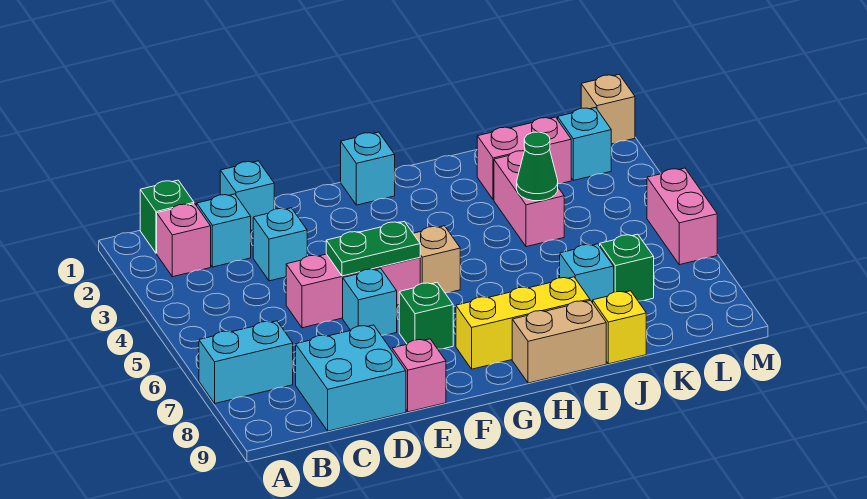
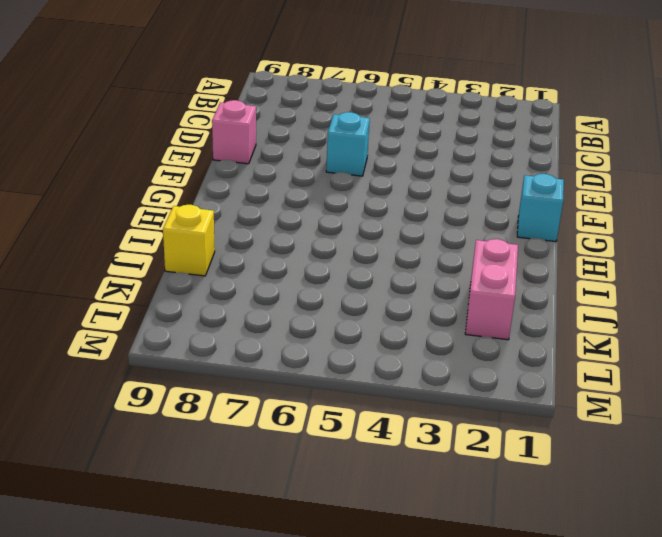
none -> cyan brick A7:B7 level 1
none -> green brick B1 level 1
none -> pink brick B2 level 1

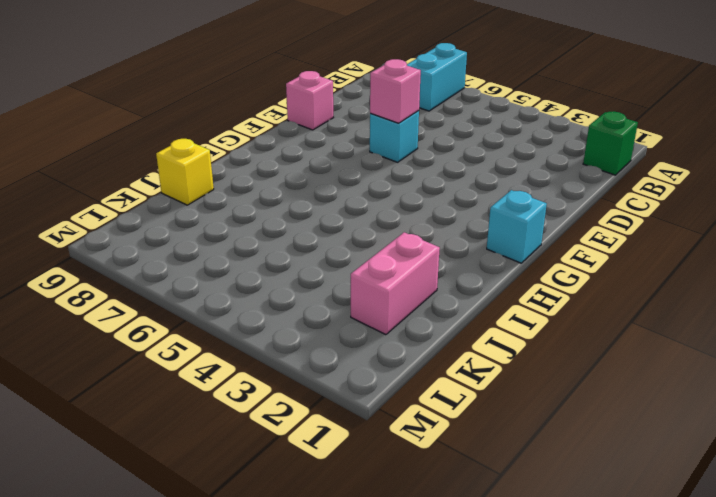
pink brick E6 level 2 -> pink brick B2 level 1
none -> cyan brick C2 level 1
none -> cyan brick C8:D9 level 1
none -> cyan brick D1 level 1

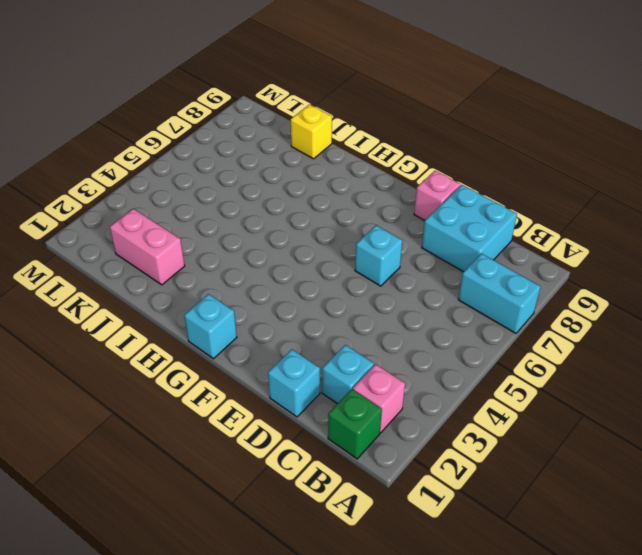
none -> cyan brick D3 level 1
none -> pink brick D5:F5 level 1
none -> green brick F7 level 1

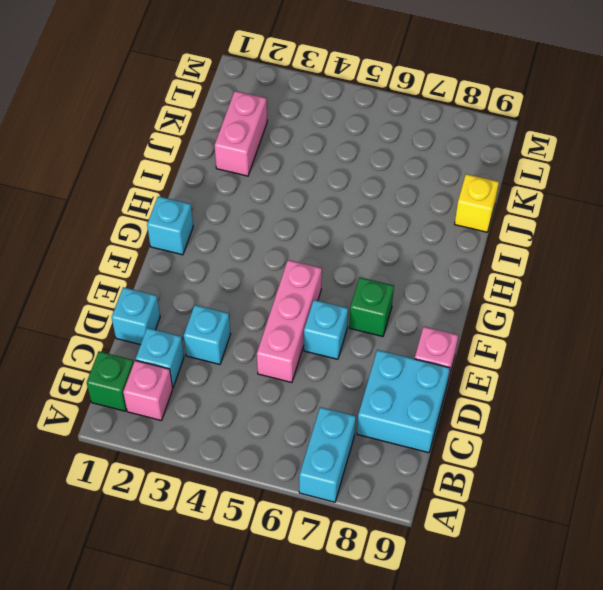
none -> tan brick G5 level 1
none -> yellow brick G8:I8 level 1
none -> tan brick H9:I9 level 1

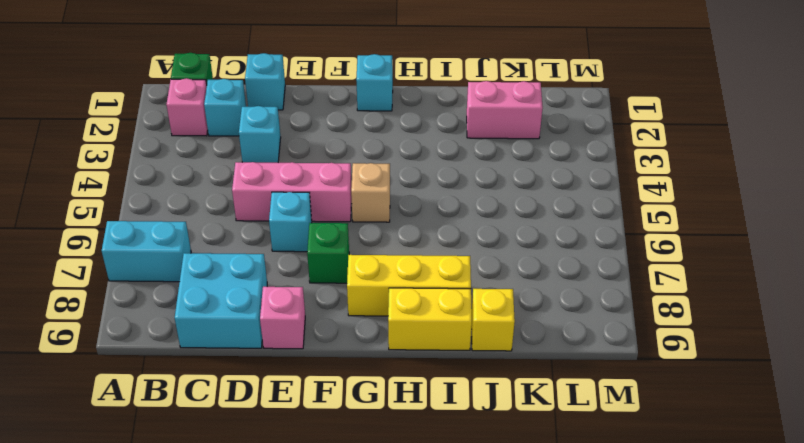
yellow brick H9:I9 level 1 -> tan brick H9:I9 level 1
none -> pink brick J3:J4 level 1
none -> cyan brick J7 level 1
none -> green brick K7 level 1

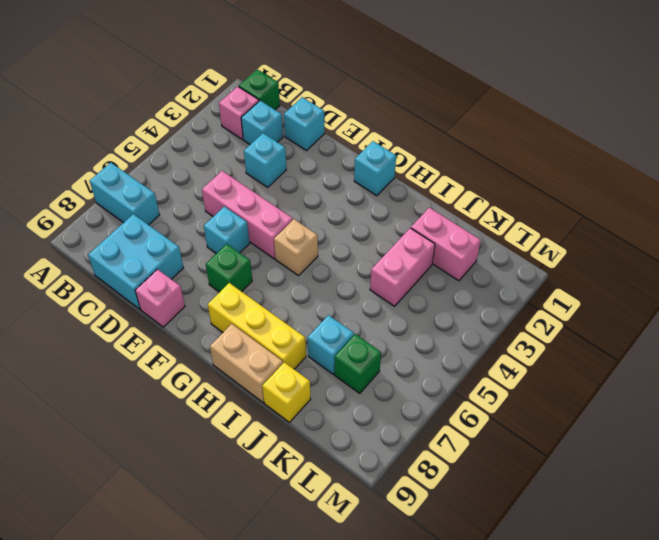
none -> cyan brick L2 level 1
none -> tan brick M1 level 1
none -> pink brick M5:M6 level 1

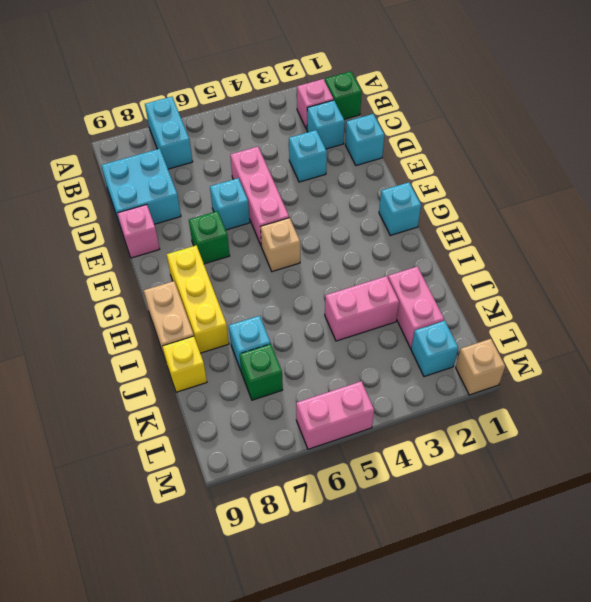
none -> green plate E5:F5 level 2
none -> green cone J4 level 2

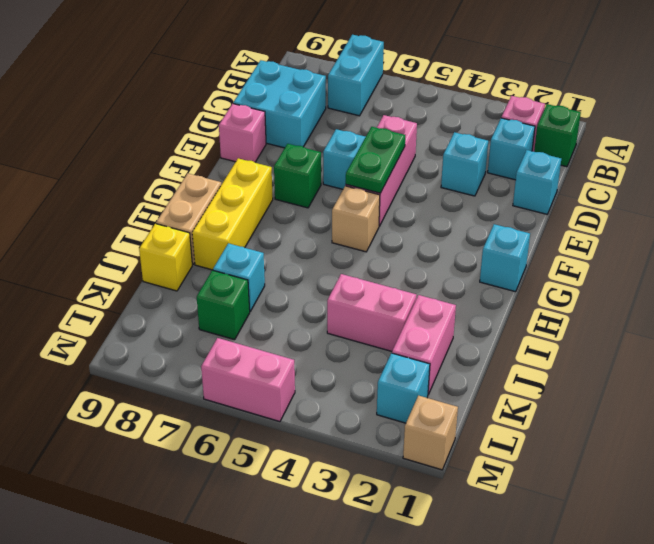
none -> green cone J4 level 2

